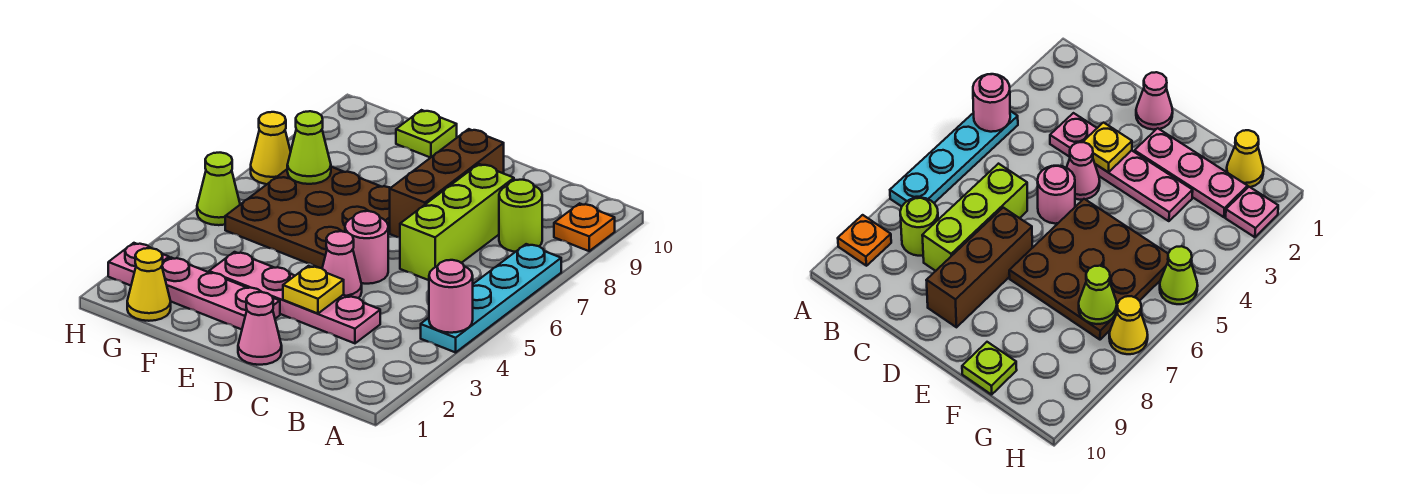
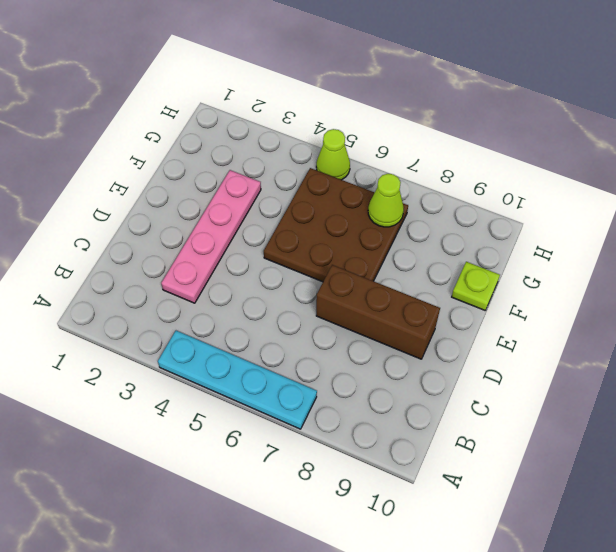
none -> orange plate A9 level 1
none -> lime round brick B8 level 1
none -> lime brick C6:C8 level 1

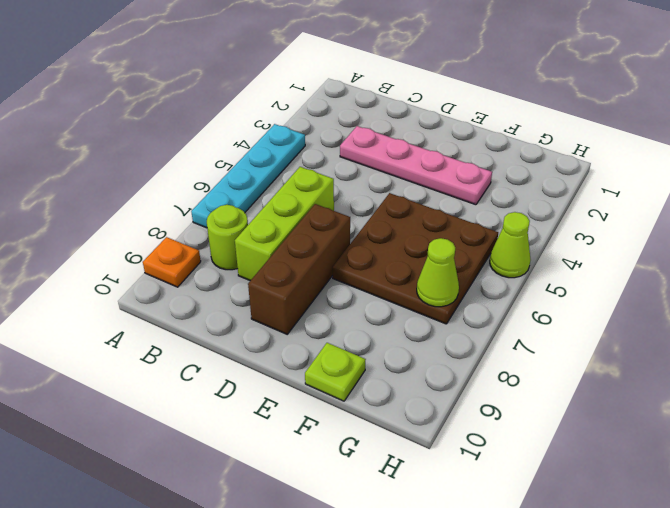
none -> pink cone D1 level 1
none -> pink cone D4 level 1
none -> pink round brick D5 level 1

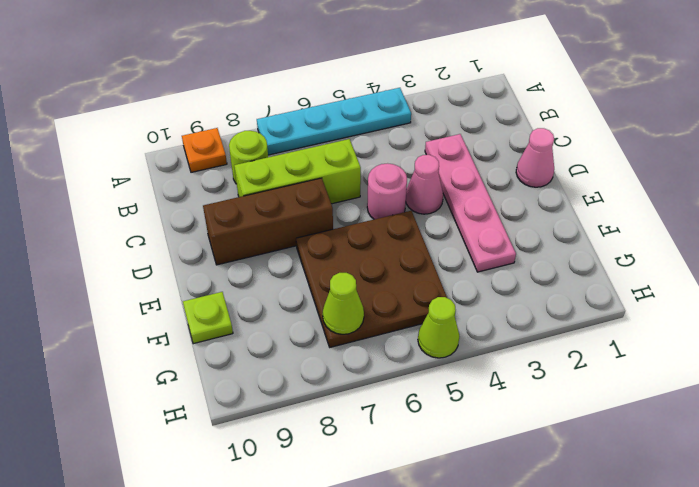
none -> pink plate E2:G2 level 1
none -> yellow cone G1 level 1
none -> pink plate H2 level 1

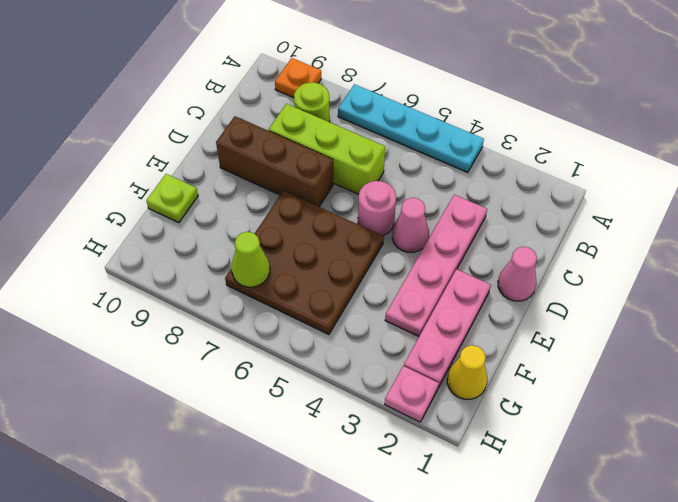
none -> lime cone H5 level 1
none -> yellow cone H7 level 1
none -> pink round brick A4 level 2

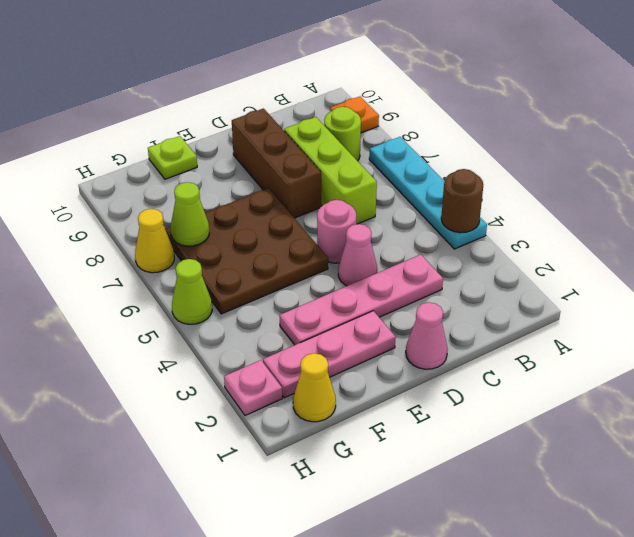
brown round brick A4 level 2 -> pink round brick A4 level 2
none -> yellow plate D3 level 2

